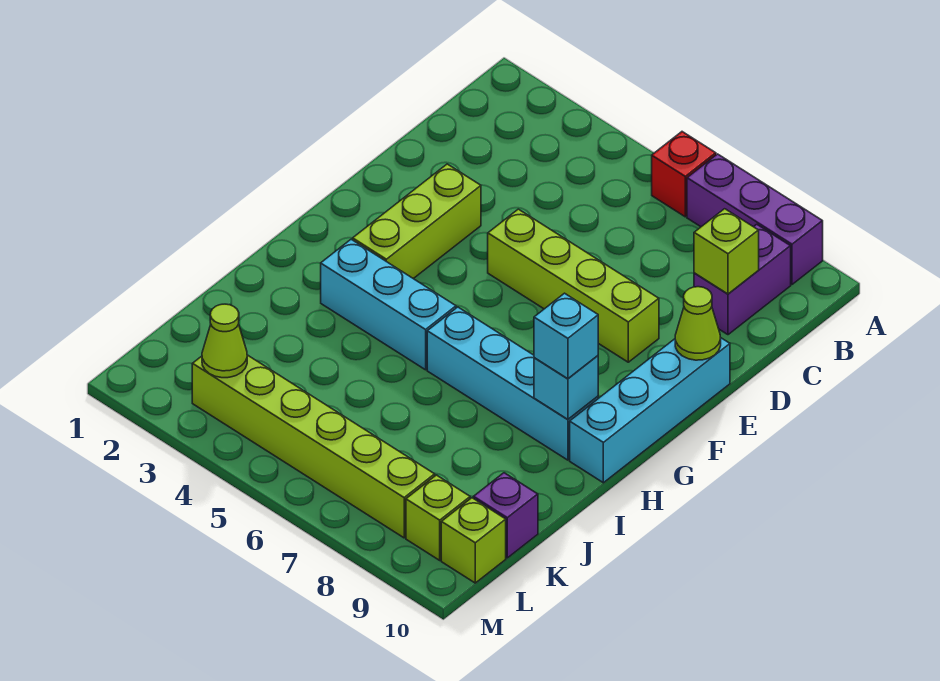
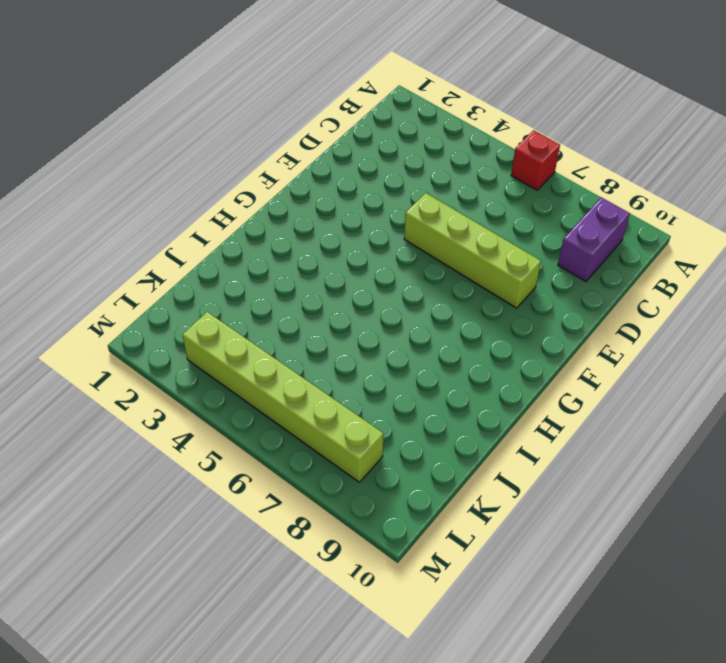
none -> purple brick A7:A9 level 1
none -> lime brick E3:G3 level 1
none -> cyan brick E10:H10 level 1

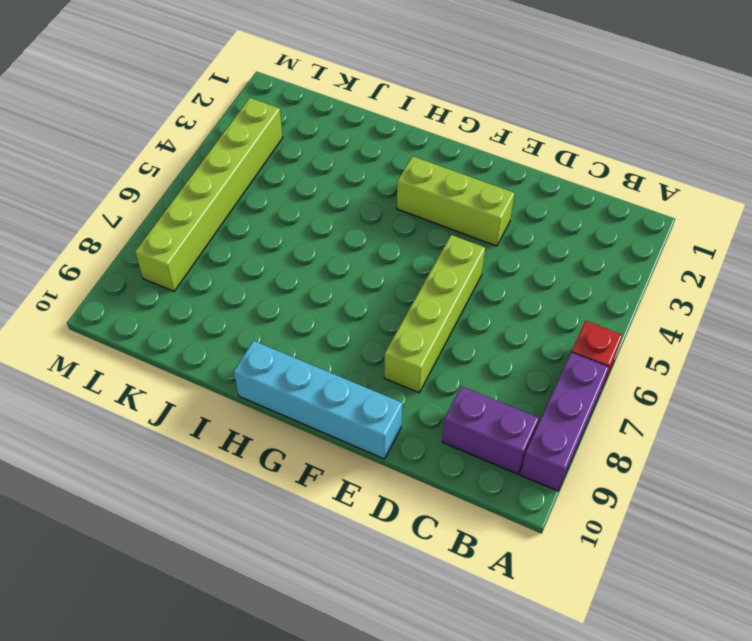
none -> cyan brick H3:H5 level 1
none -> cyan brick H6:H9 level 1
none -> purple brick K10 level 1

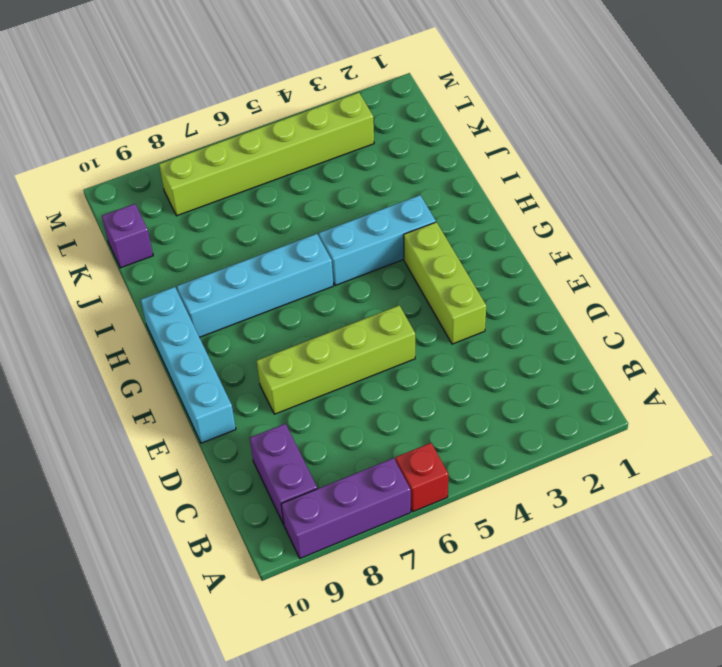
none -> lime brick L9 level 1
none -> lime brick L10 level 1
none -> lime brick C9 level 2

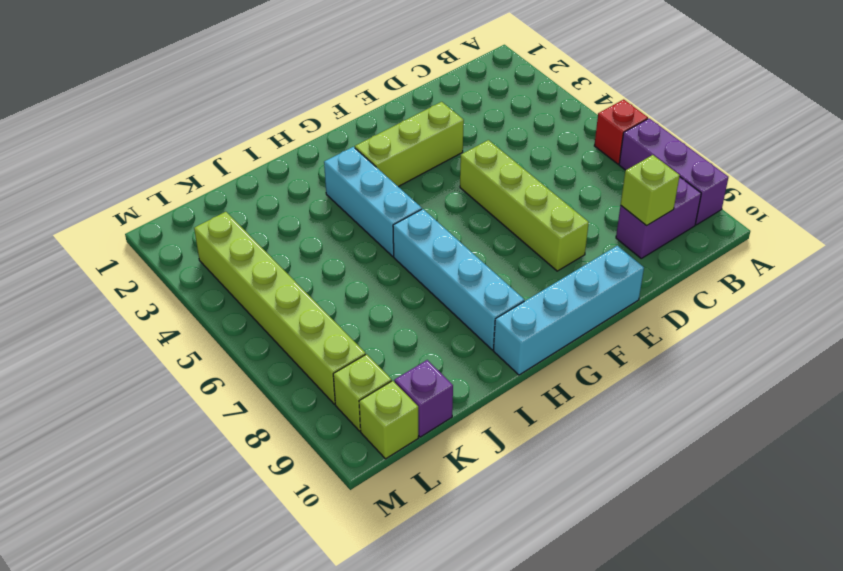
none -> lime cone E10 level 2
none -> cyan brick H9 level 2
none -> lime cone L3 level 2

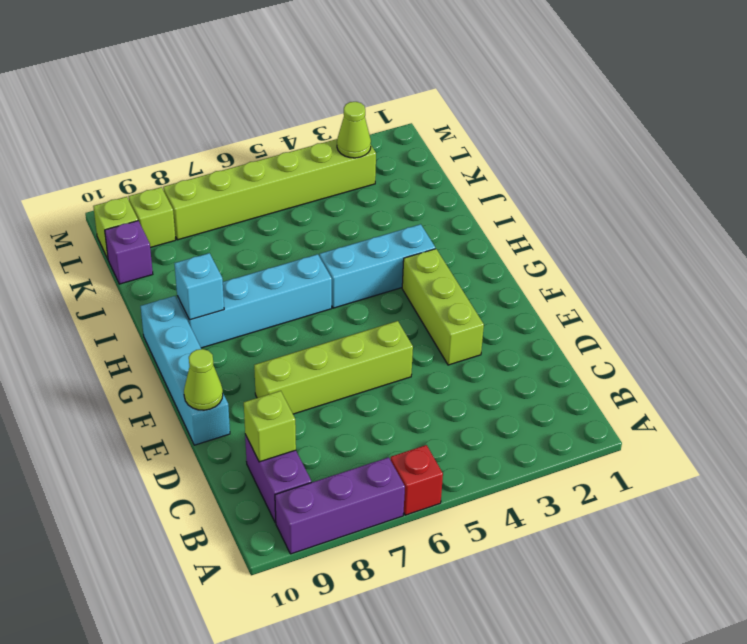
none -> cyan brick H9 level 3

